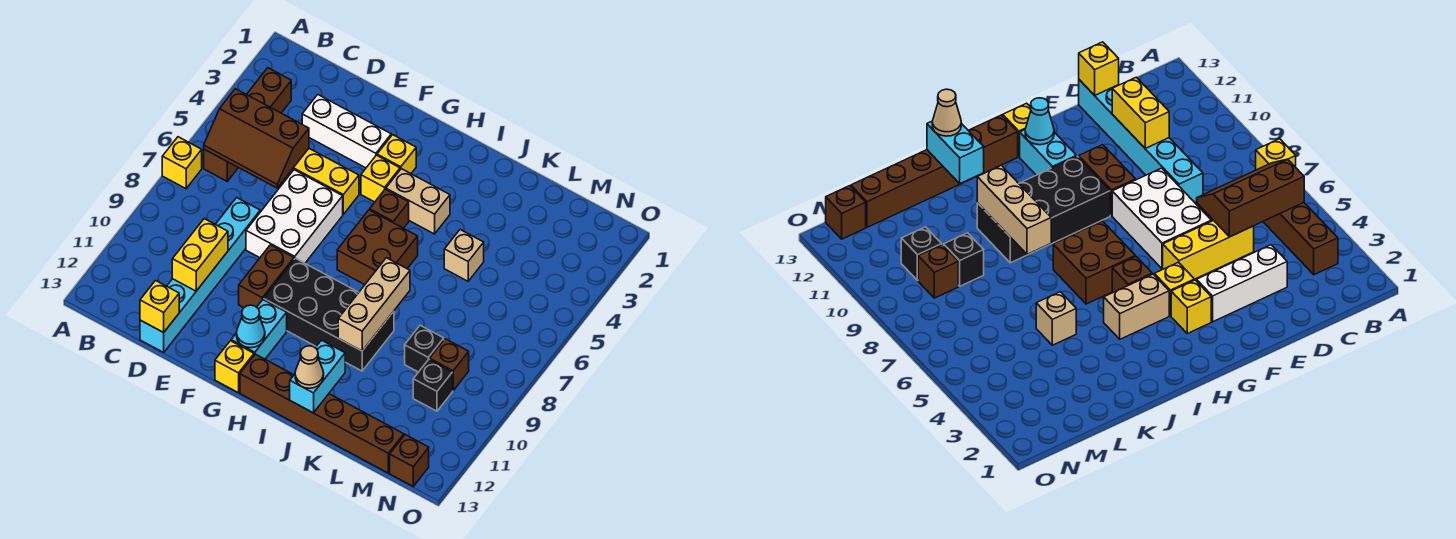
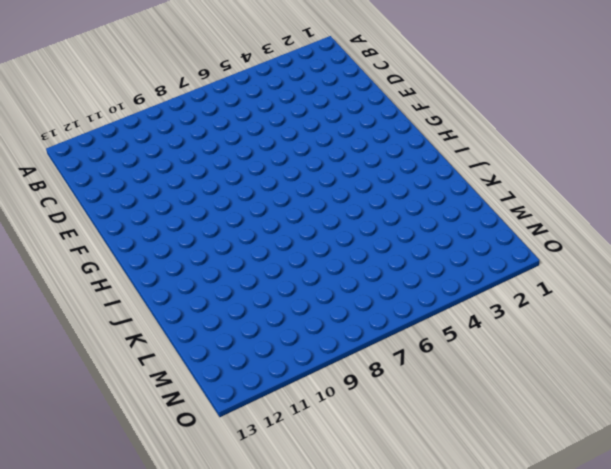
none -> yellow brick A7 level 1
none -> brown brick B3:B6 level 1
none -> white brick D3:F3 level 1

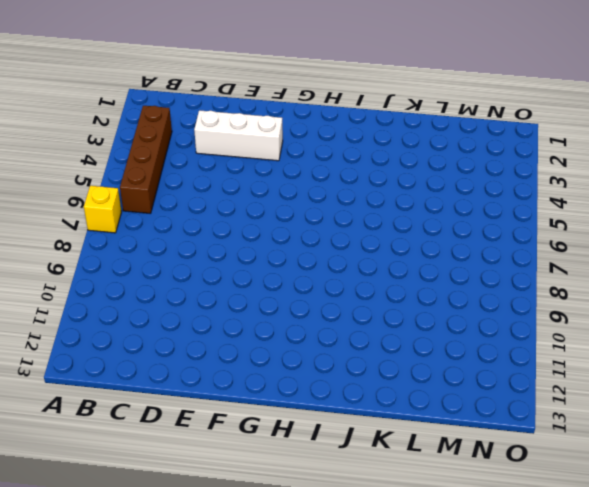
none -> yellow brick D5:F5 level 1
none -> cyan brick D8:D13 level 1
none -> white brick E6:F8 level 1

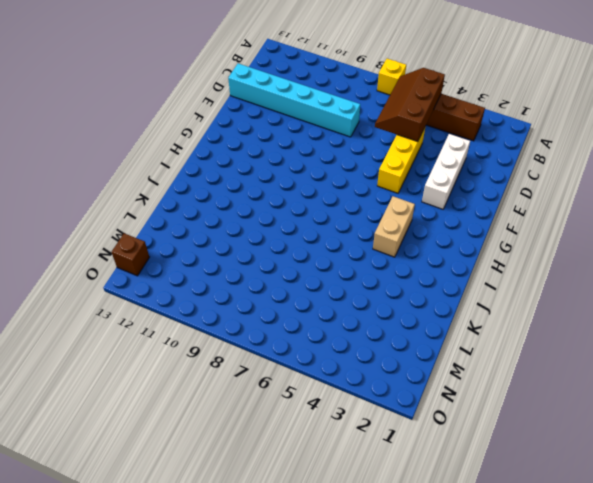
none -> white brick E6:F8 level 1
none -> brown brick F9:F10 level 1
none -> yellow brick G3 level 1

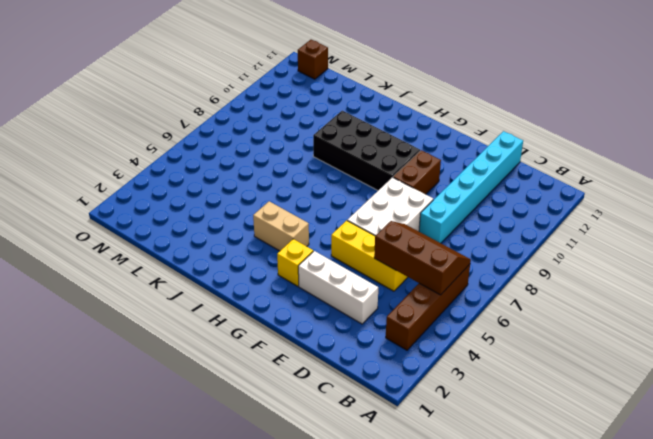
none -> yellow brick A7 level 1
none -> yellow brick G4 level 1
none -> cyan brick G11:G12 level 1

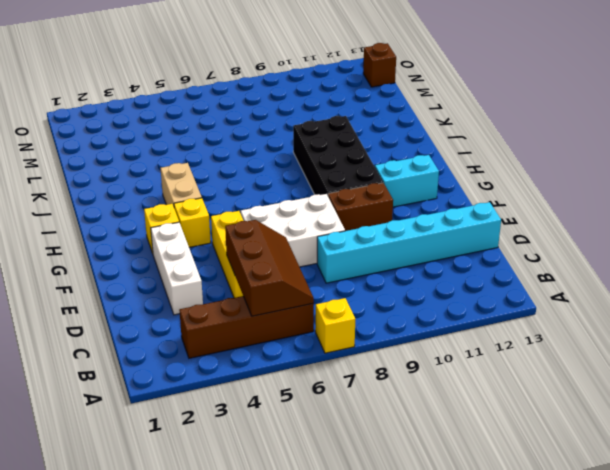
none -> yellow brick G13 level 1
none -> brown brick H5 level 1
none -> brown brick H6:I7 level 1

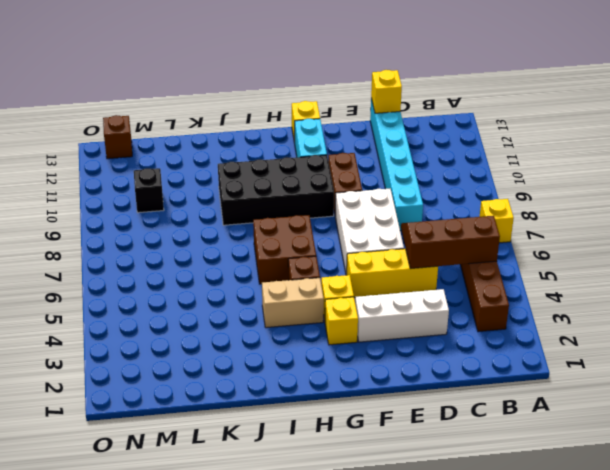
none -> brown brick H13:M13 level 1
none -> tan brick K5 level 1
none -> black brick L9 level 1

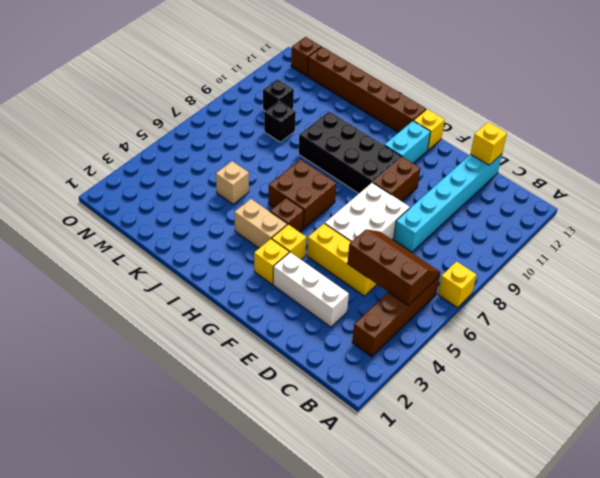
none -> brown brick M9 level 1
none -> yellow brick D10:D11 level 2
none -> cyan cone G12 level 2

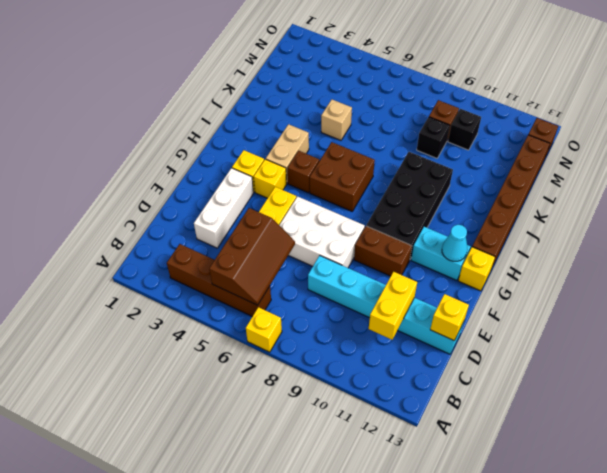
yellow brick C11:D11 level 2 -> yellow brick D10:D11 level 2
none -> tan brick J8:J10 level 2
none -> cyan brick J12:J13 level 2
none -> tan cone J13 level 3

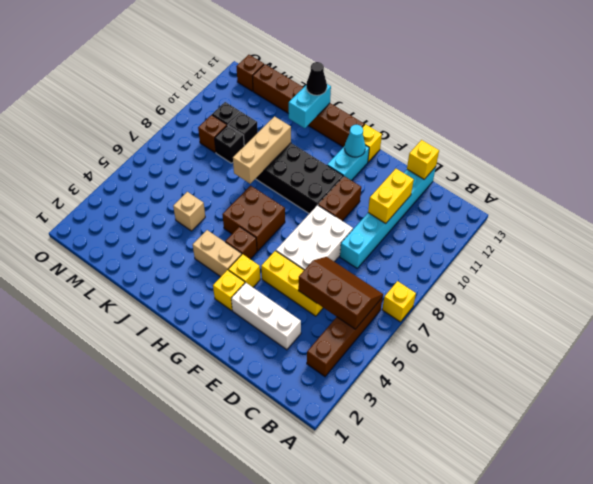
black cone J13 level 3 -> tan cone J13 level 3
black brick L10 level 1 -> none

